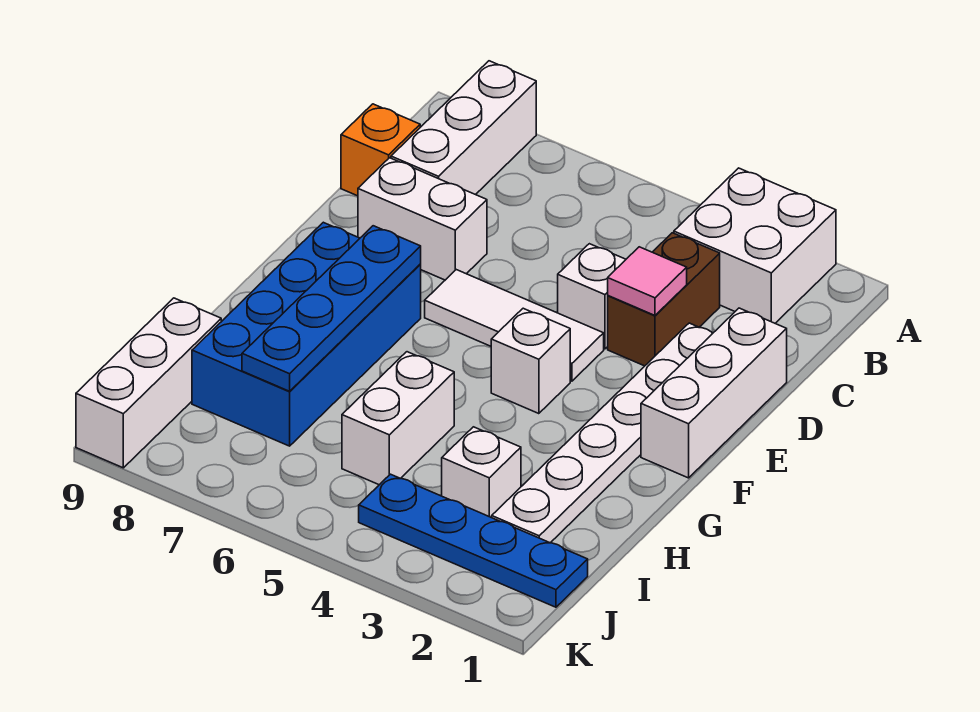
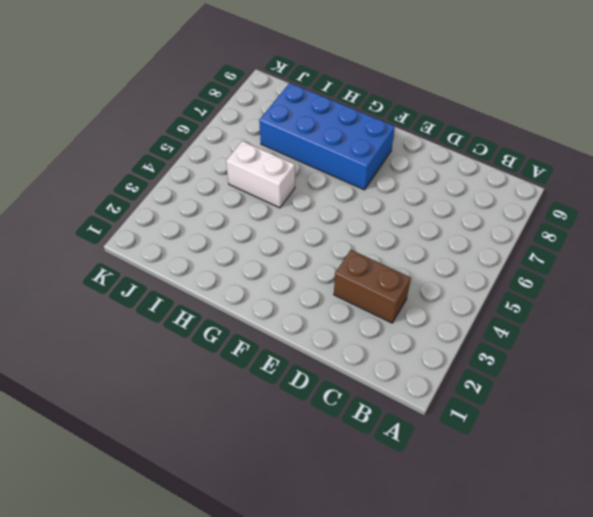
none -> white brick A2:B3 level 1
none -> white brick A8:C8 level 1
none -> orange brick C9 level 1

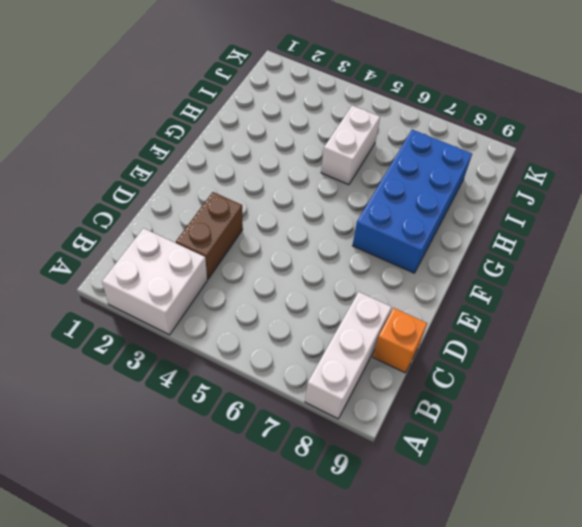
none -> white brick D1:F1 level 1
none -> white plate D2:I2 level 1
none -> white brick D4 level 1

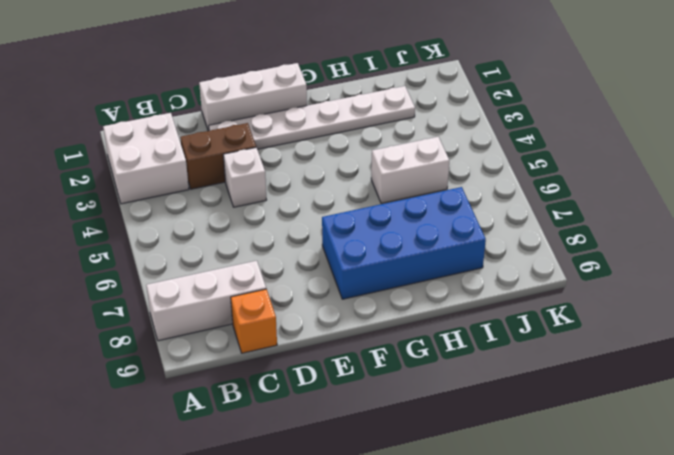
none -> white brick D7:D8 level 1
none -> white tile E4:E6 level 1
none -> white brick F4 level 1

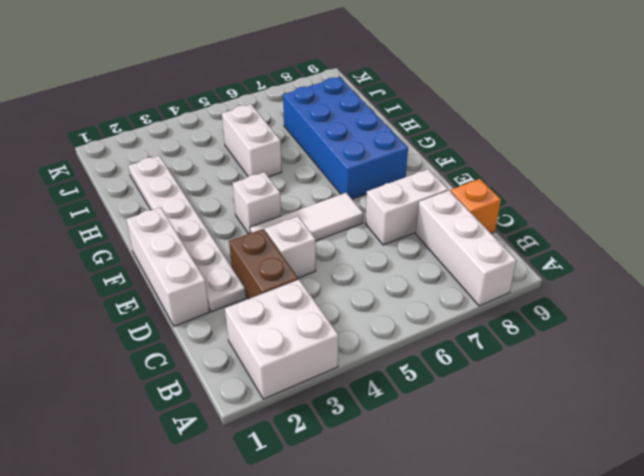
none -> white brick I3 level 1
none -> white brick I9:K9 level 1
none -> blue plate J1:J4 level 1

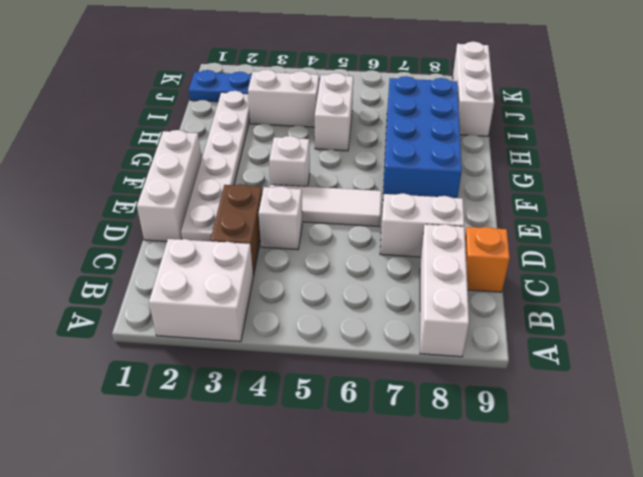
white brick I3:I4 level 1 -> white brick I3 level 1
none -> pink tile D3 level 2
none -> blue plate F7:I7 level 2

